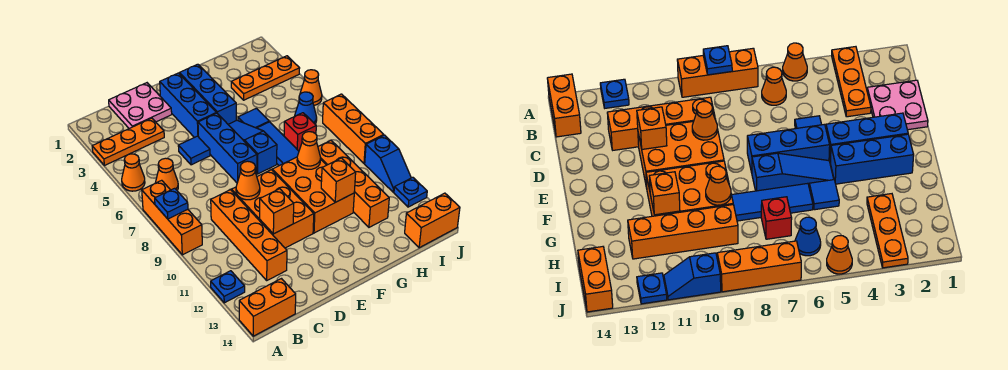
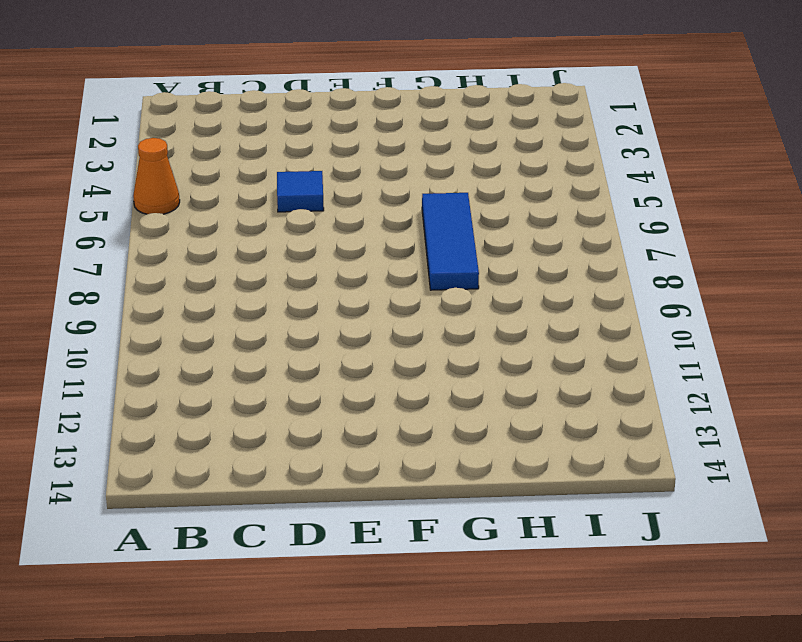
none -> orange plate A3:C3 level 1
none -> orange brick A7:A9 level 1
none -> blue plate A12 level 1
none -> orange brick A14:B14 level 1

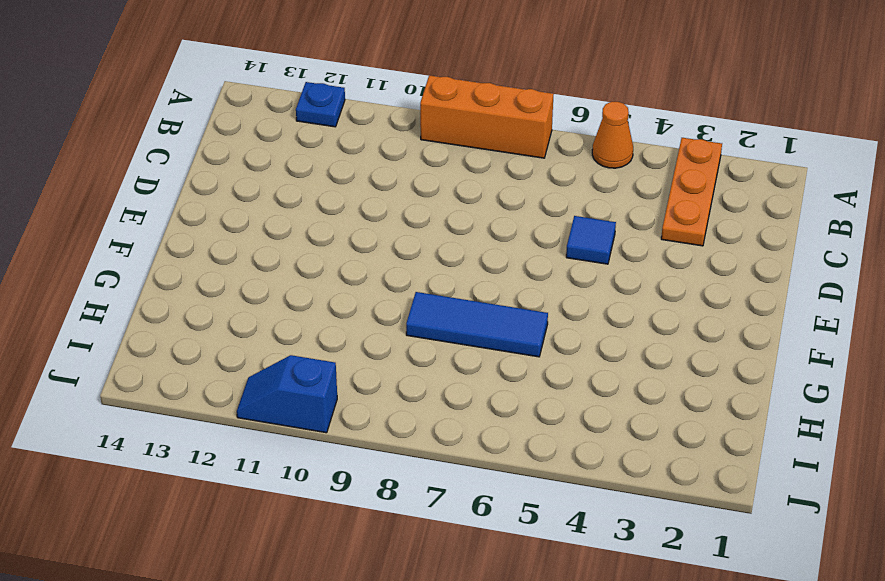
none -> orange brick A14:B14 level 1
none -> orange cone B6 level 1
none -> pink plate C1:D2 level 1
none -> orange brick C9:C12 level 1

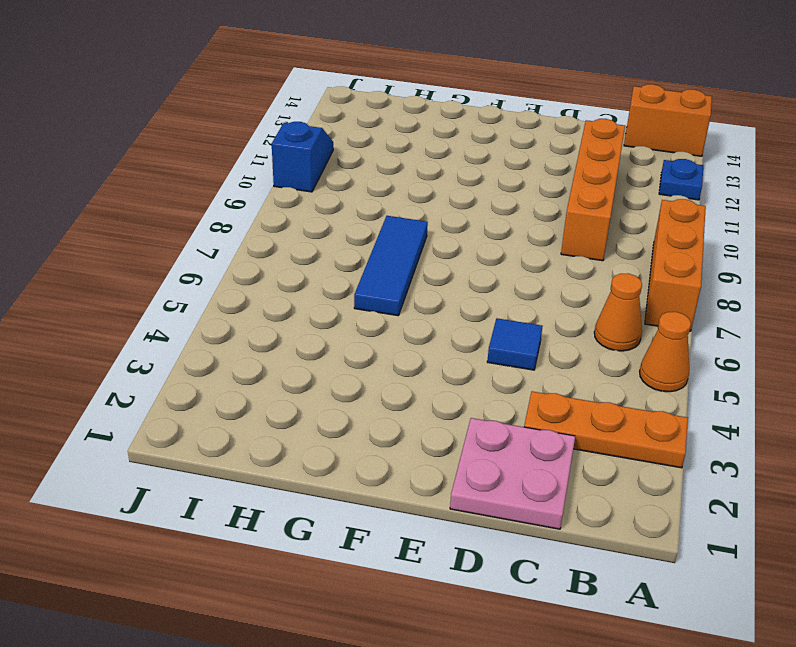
none -> orange brick D9:E11 level 1
none -> blue brick E2:E4 level 1
none -> blue brick E5:E7 level 1
none -> blue brick F2:F4 level 1

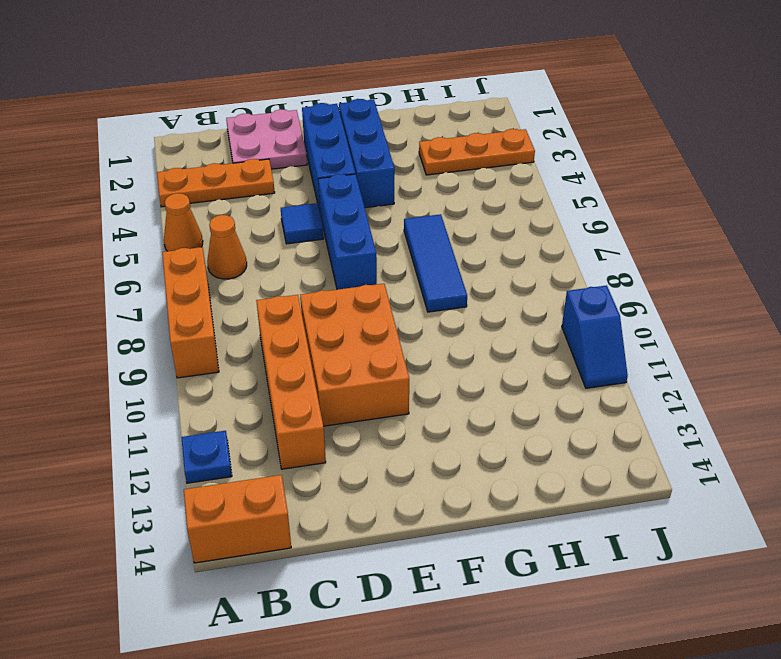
none -> blue slope F5:F7 level 1 top 7
none -> orange brick F9:G11 level 1
none -> blue tile G5 level 1
none -> red brick H7 level 1

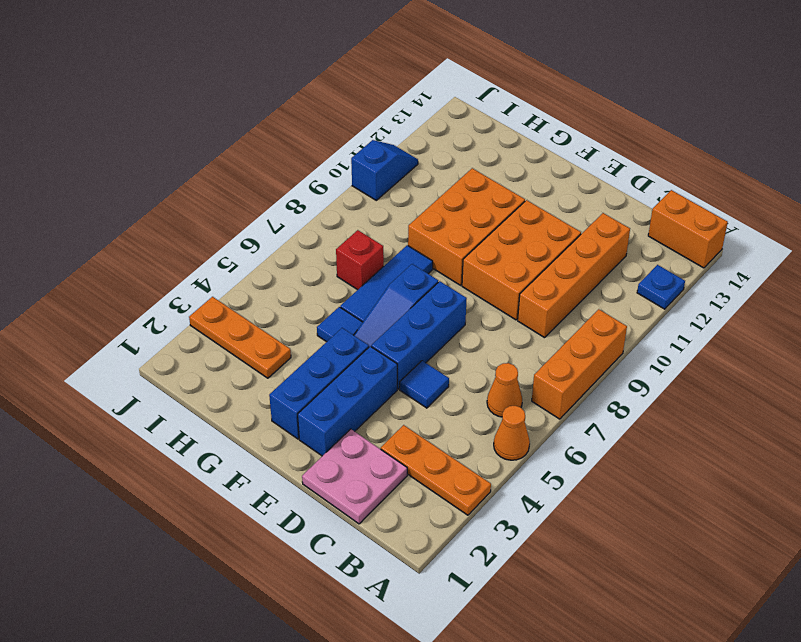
none -> orange brick H9:H12 level 1
none -> blue cone I6 level 1
none -> orange brick I14:J14 level 1
none -> orange cone J5 level 1

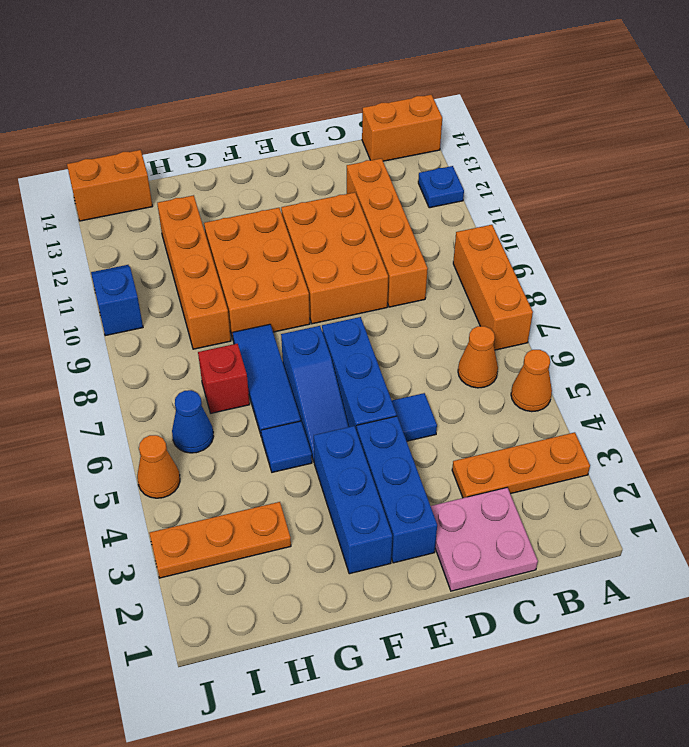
none -> orange brick J7:J9 level 1
none -> blue plate J12 level 1
none -> blue plate A8 level 2
none -> orange cone D9 level 2

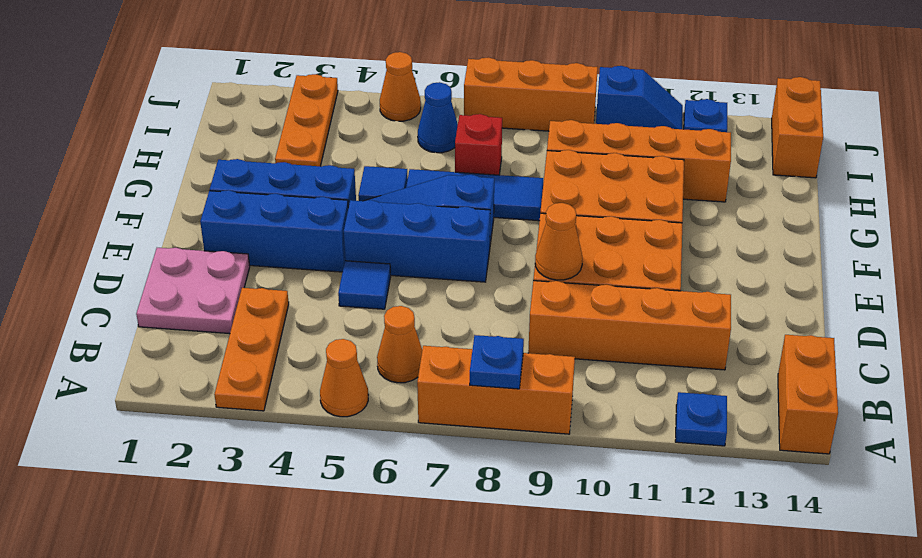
none -> orange brick D11 level 2
none -> orange cone G9 level 2
none -> orange brick G11 level 2

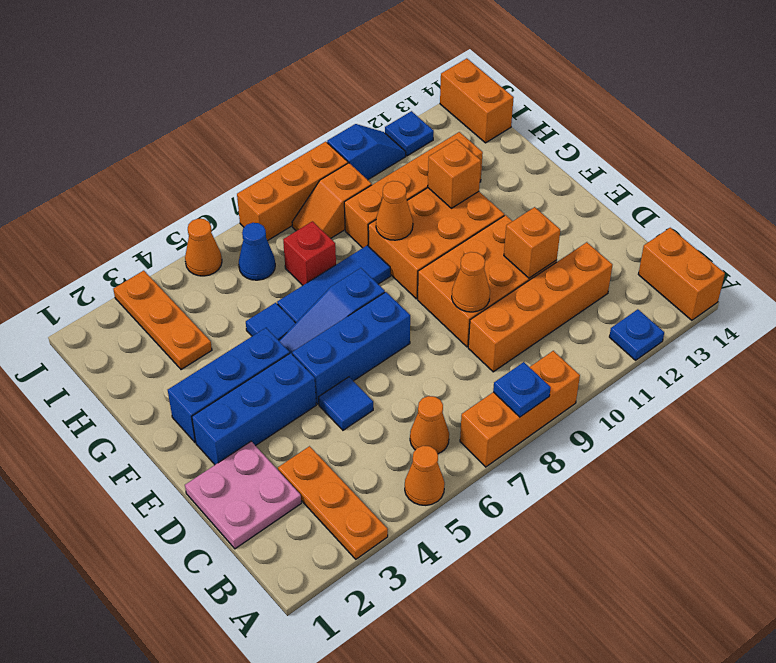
orange slope I8:I9 level 1 top 9 -> none

